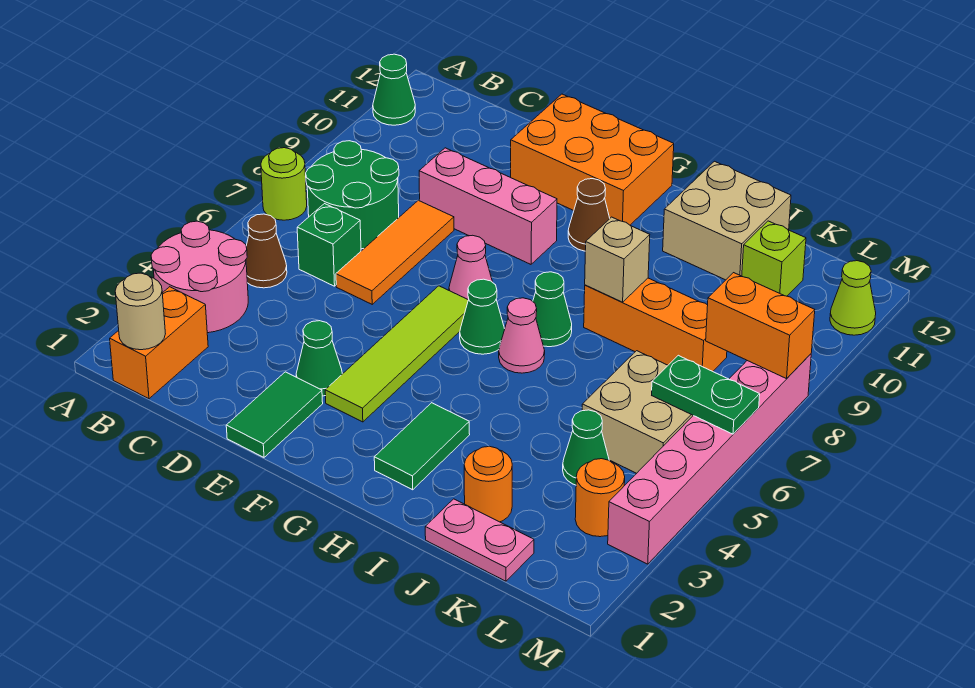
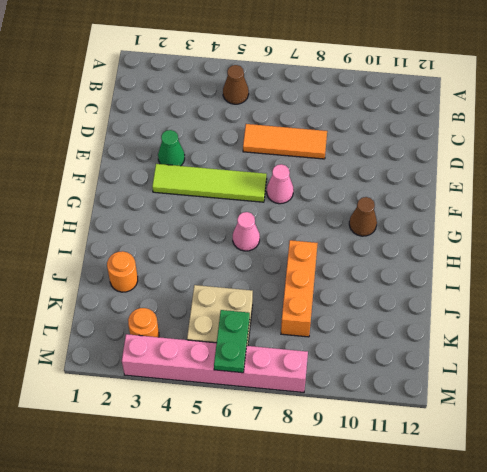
none -> pink round brick A3:B4 level 1
none -> lime round brick A7 level 1
none -> green cone A11 level 1
none -> orange brick B1:B2 level 1

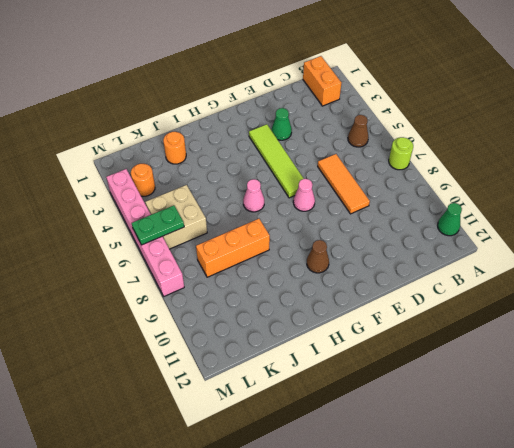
none -> pink round brick A3:B4 level 1
none -> green round brick B7:C8 level 1
none -> green brick C6 level 1
none -> pink brick D9:F9 level 1

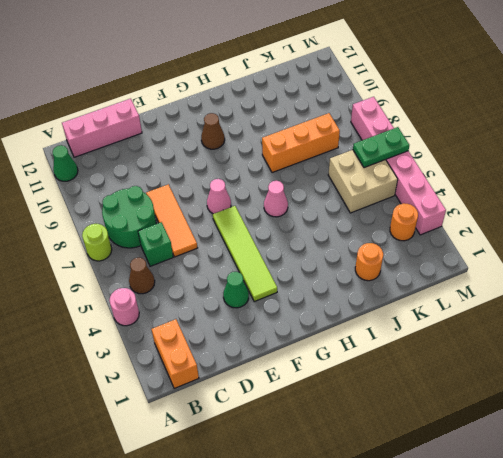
pink round brick A4 level 1 -> pink round brick A3:B4 level 1
pink brick B12:D12 level 1 -> pink brick D9:F9 level 1
none -> green tile E1:E2 level 1
none -> orange brick E11:G12 level 1
none -> green cone G6 level 1
none -> green tile H2:H3 level 1

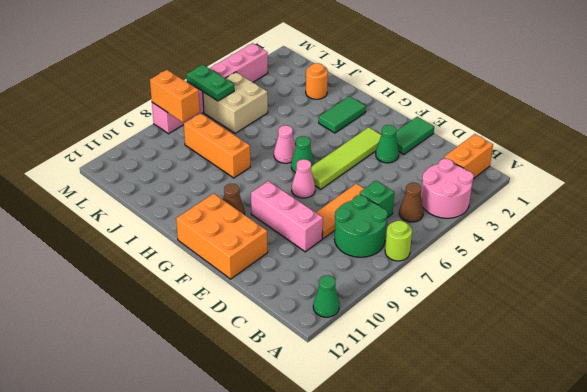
none -> green cone H7 level 1
none -> tan brick I11:J12 level 1
none -> pink plate J1:K1 level 1
none -> green cone K4 level 1

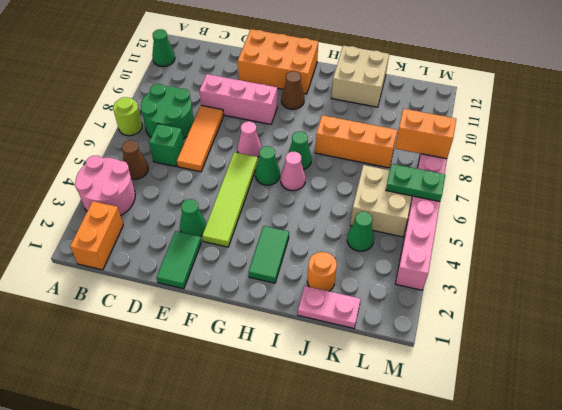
none -> lime brick K11 level 1
none -> orange round brick L3 level 1
none -> lime cone M11 level 1
none -> tan round brick B1 level 2

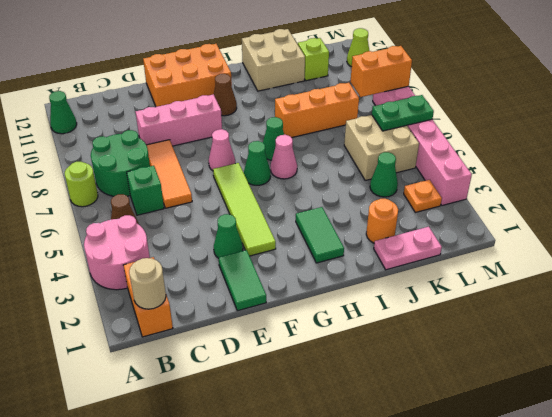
orange plate L3 level 1 -> orange round brick L3 level 1
none -> tan brick I8 level 2

